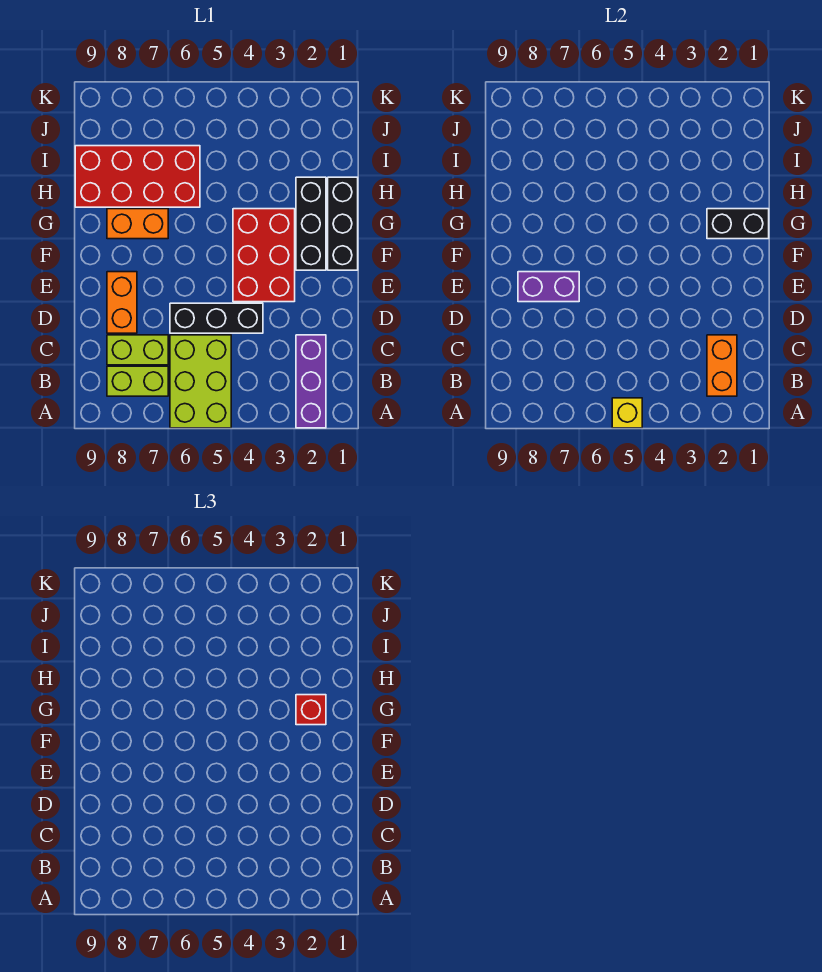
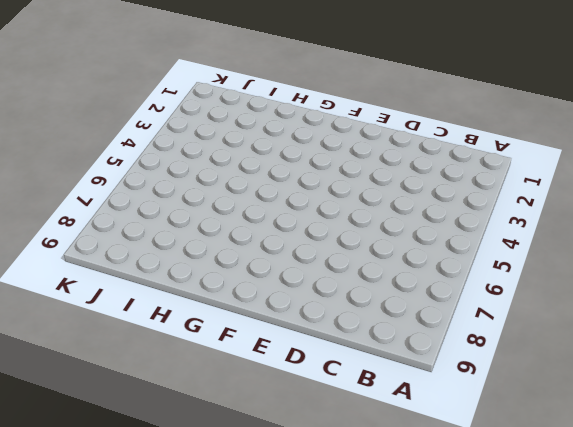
none -> purple brick A2:C2 level 1
none -> lime brick A5:C6 level 1
none -> lime brick B7:B8 level 1

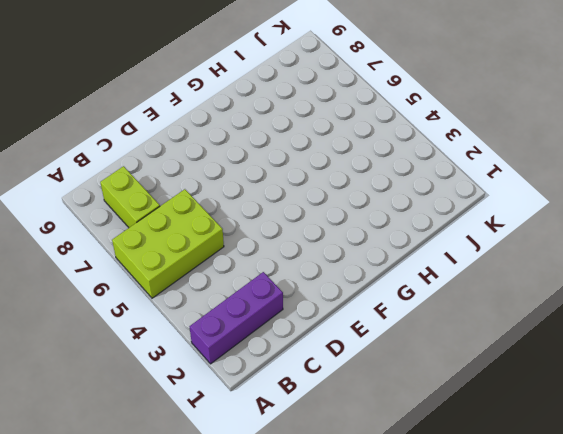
none -> lime brick C7:C8 level 1
none -> black brick D4:D6 level 1
none -> orange brick D8:E8 level 1

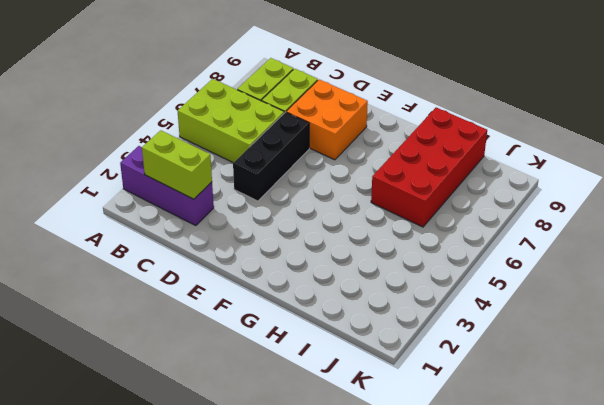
lime brick B2:C2 level 2 -> orange brick B2:C2 level 2
orange brick D7:E8 level 1 -> orange brick D8:E8 level 1
none -> red brick E3:G4 level 1
none -> black brick F1:H1 level 1
none -> black brick F2:H2 level 1

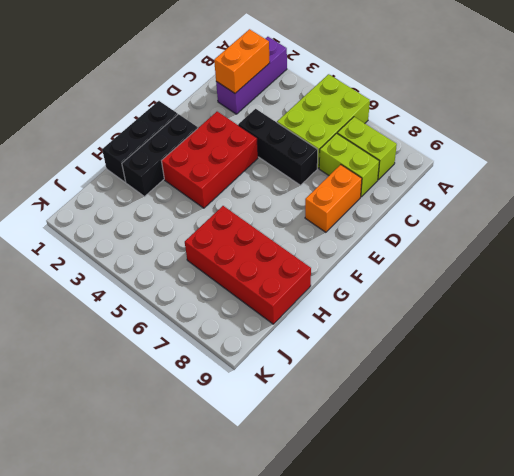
none -> orange brick G7:G8 level 1
none -> yellow brick A5 level 2
none -> purple brick E7:E8 level 2

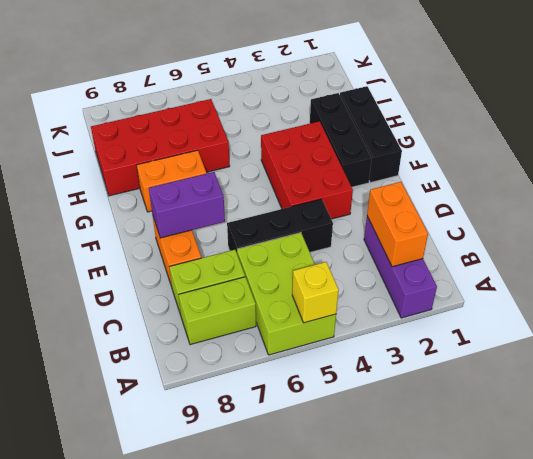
none -> black brick G1:G2 level 2
none -> red brick G2 level 3

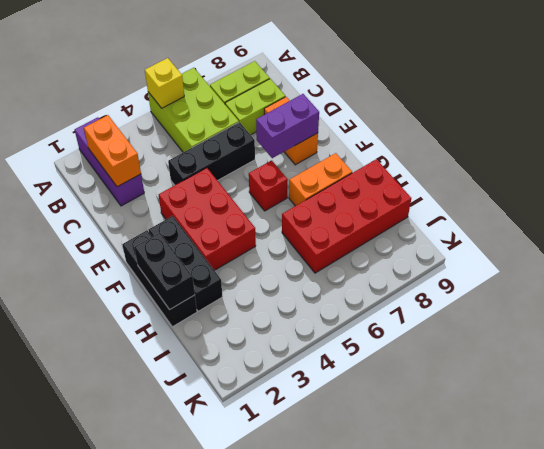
red brick F6 level 1 -> red brick G2 level 3
black brick G1:H1 level 2 -> black brick G1:G2 level 2

